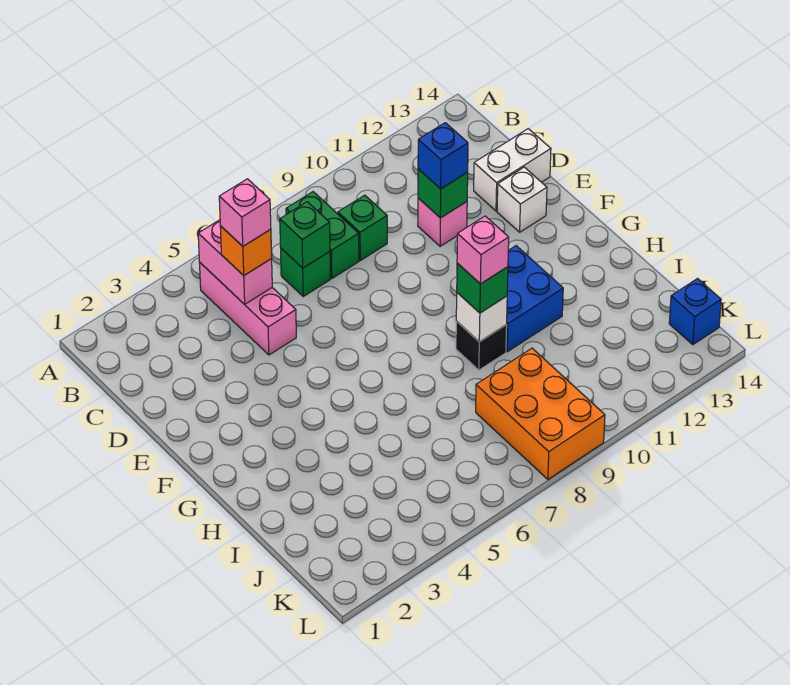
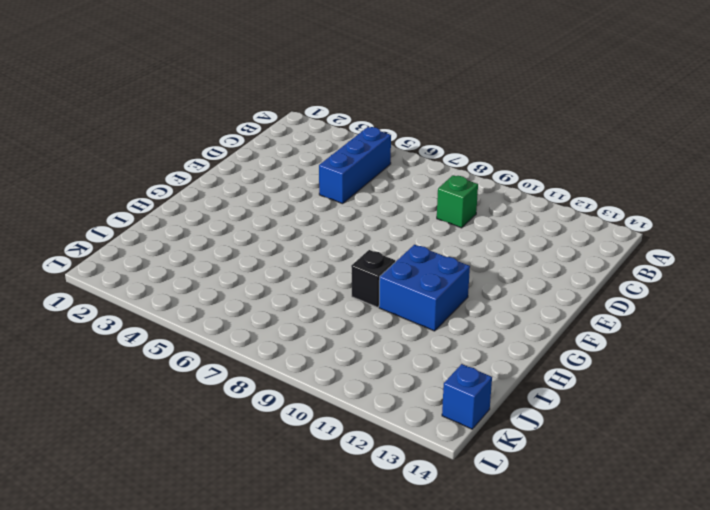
blue brick B5:D5 level 1 -> pink brick B5:D5 level 1
none -> green brick B8:C8 level 1
none -> green brick C7 level 1
none -> pink brick D11 level 1

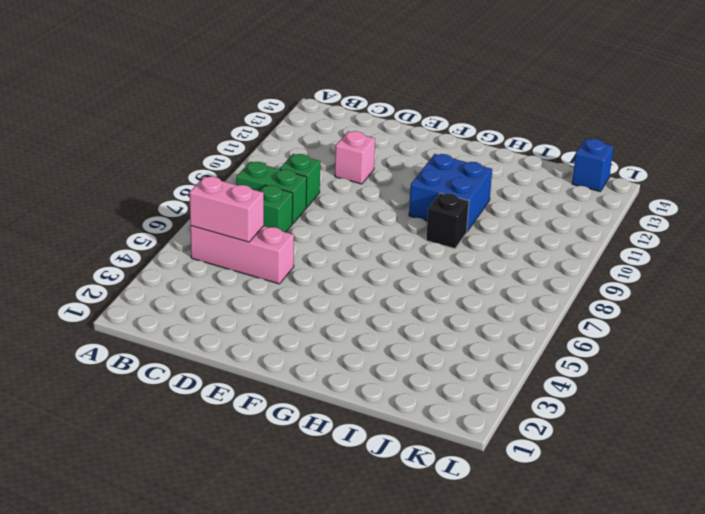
none -> white brick D13:D14 level 1
none -> white brick E13 level 1
none -> orange brick J8:L9 level 1

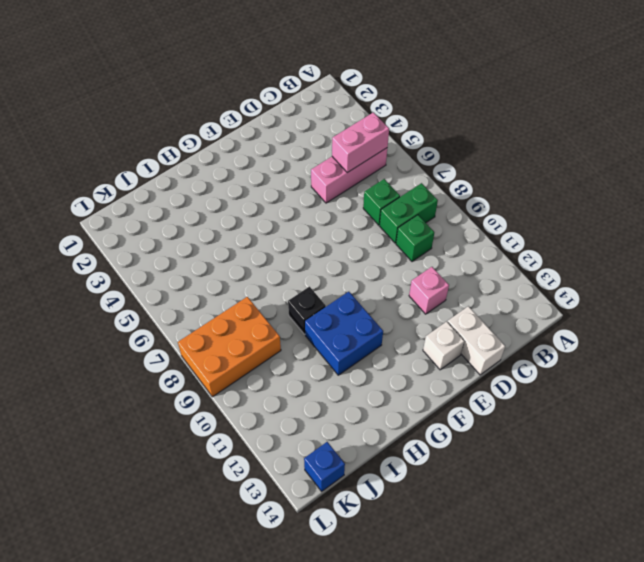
none -> green brick C7 level 2
none -> green brick D11 level 2
none -> white brick H9 level 2

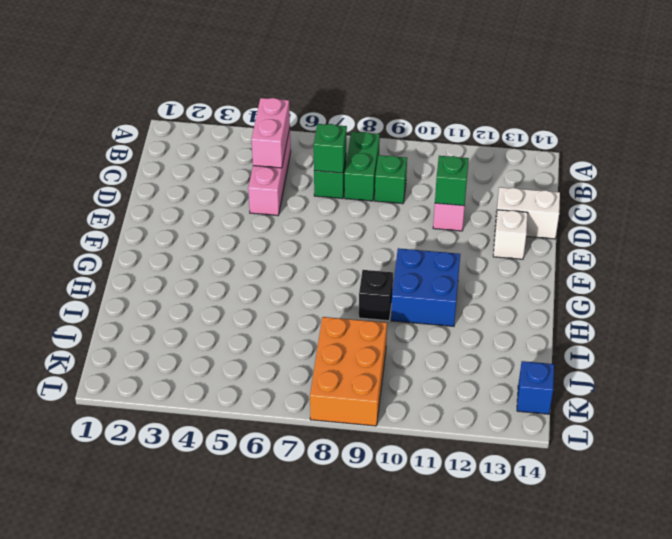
none -> white brick H9 level 2
none -> orange brick C5 level 3
none -> blue brick D11 level 3

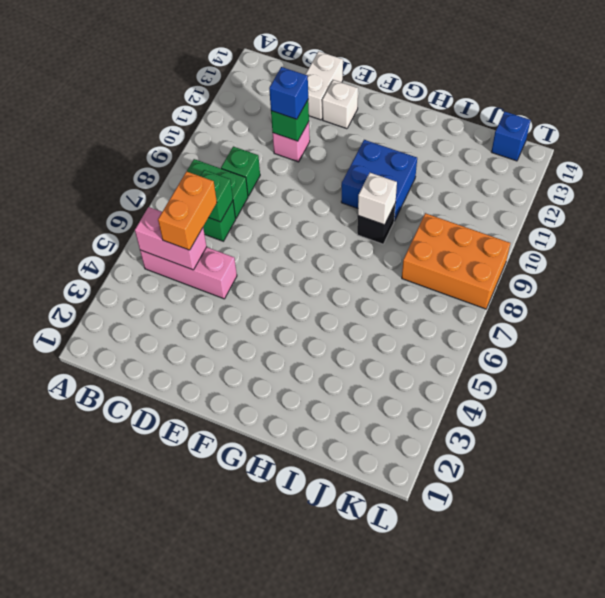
orange brick C5:C6 level 3 -> orange brick C5 level 3
none -> green brick H9 level 3
none -> pink brick C5 level 4
none -> pink brick H9 level 4

